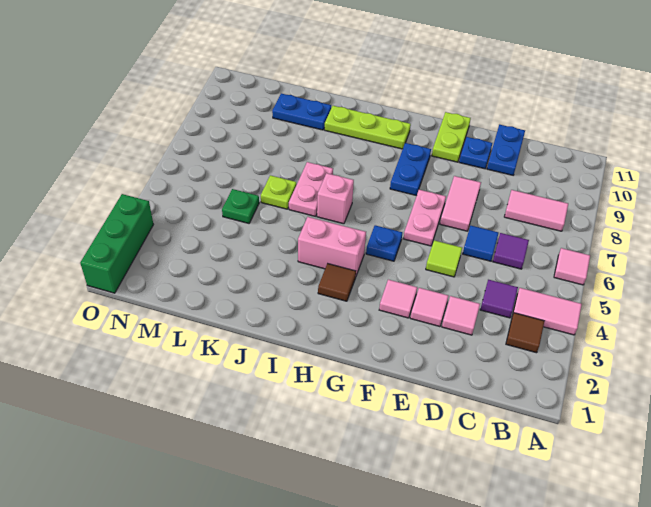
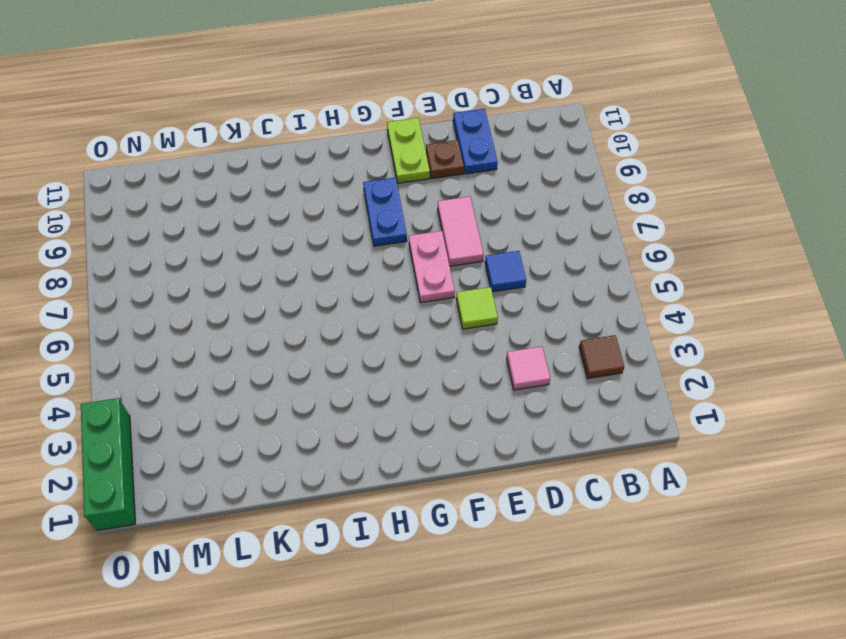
brown plate E10 level 1 -> blue plate E10 level 1
none -> pink tile A4:B4 level 1
none -> pink tile A6 level 1
none -> pink tile B8:C8 level 1

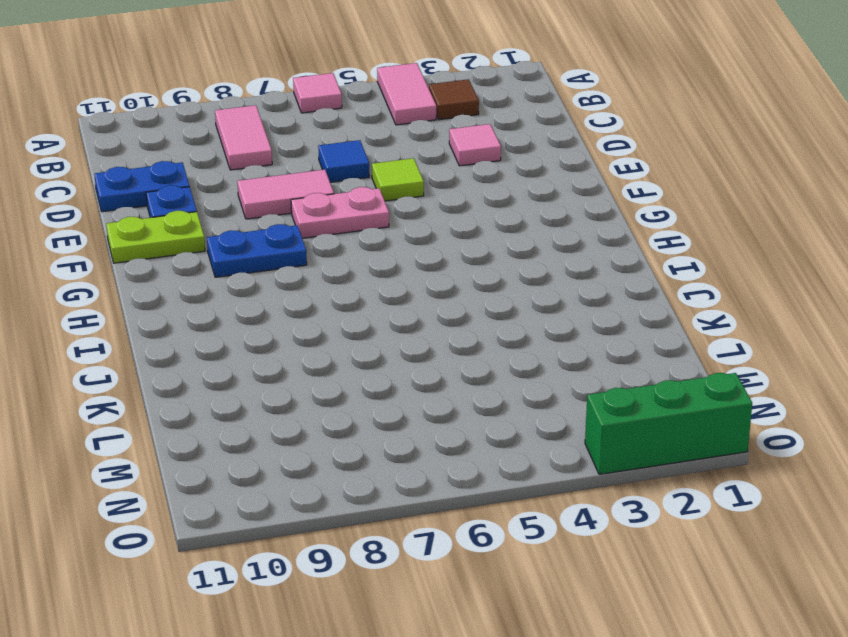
none -> purple tile C4 level 1
none -> purple tile C6 level 1
none -> pink tile E3 level 1

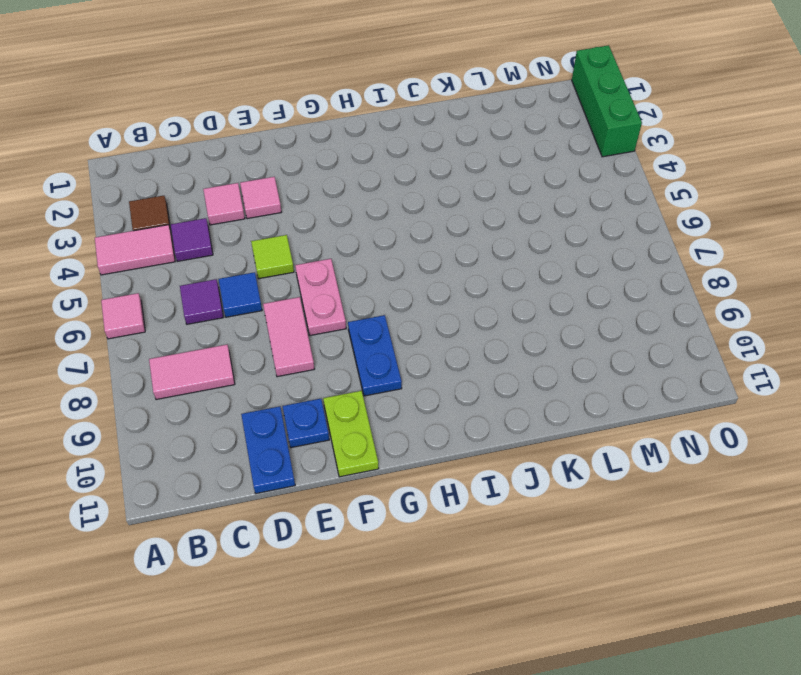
none -> pink tile F3 level 1
none -> blue plate G5 level 1
none -> brown tile H3 level 1

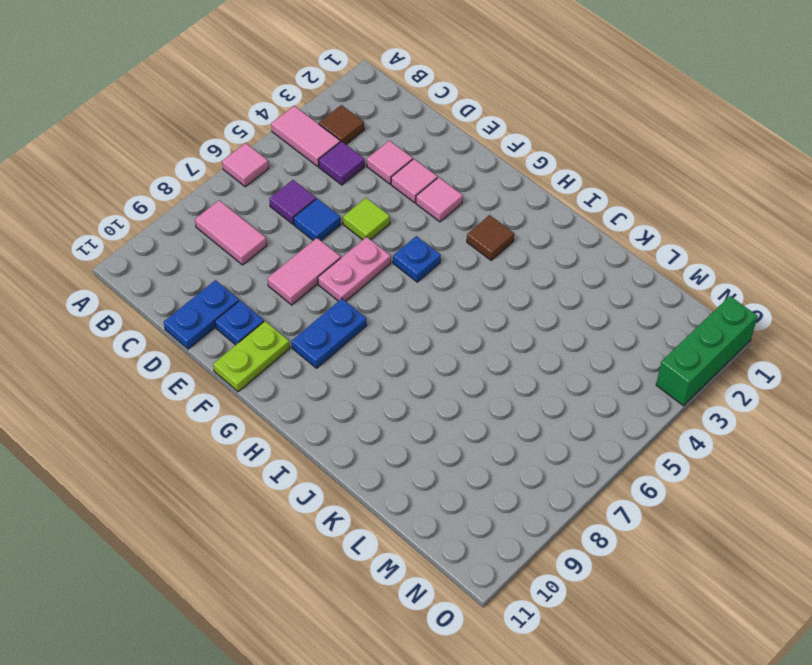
none -> pink brick H4:I4 level 1
none -> lime plate H10:J10 level 1
none -> pink brick I6 level 1

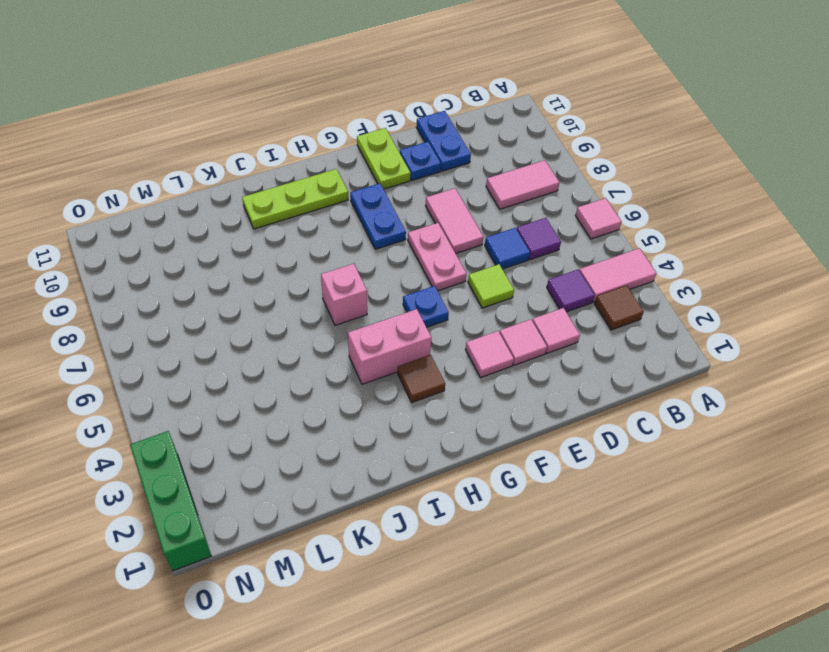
none -> pink plate J6:J7 level 1
none -> lime plate K6 level 1
none -> blue plate K10:L10 level 1

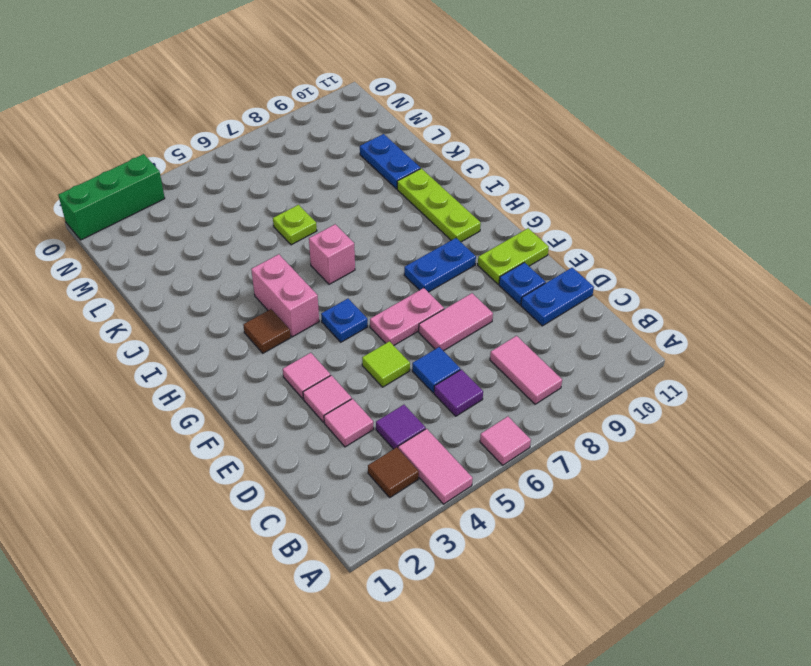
none -> pink plate J6:J7 level 1
none -> green plate L5 level 1

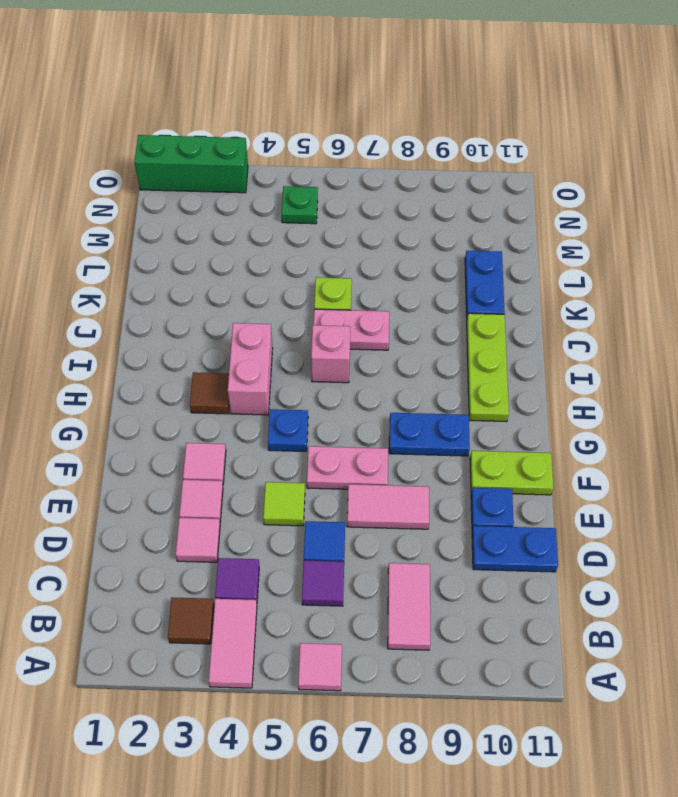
green plate N5 level 1 -> green plate L5 level 1

